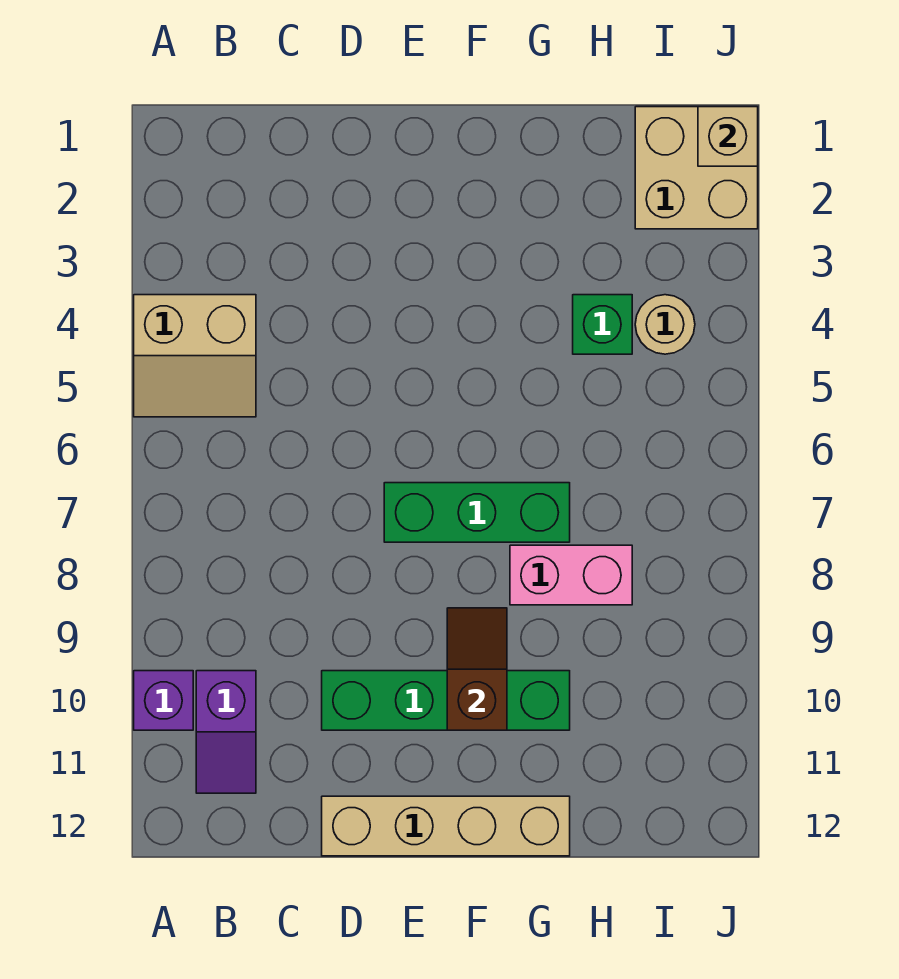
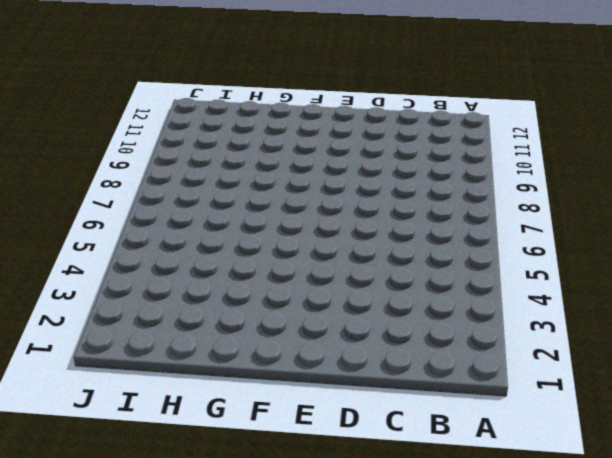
none -> tan slope A4:B5 level 1 top 4
none -> purple brick A10 level 1
none -> purple slope B10:B11 level 1 top 10

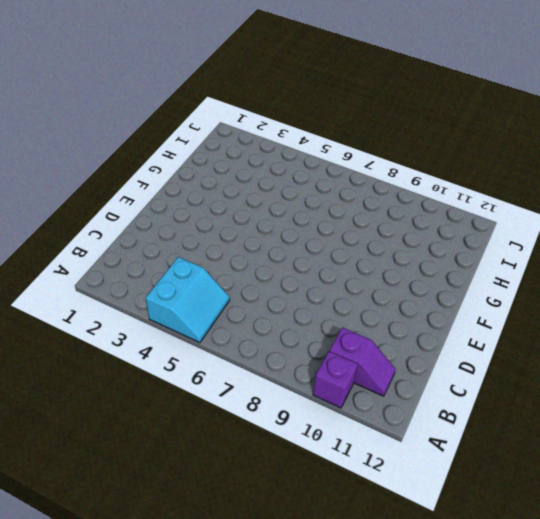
cyan slope A4:B5 level 1 top 4 -> tan slope A4:B5 level 1 top 4
none -> green brick D10:G10 level 1
none -> tan brick D12:G12 level 1
none -> green brick E7:G7 level 1

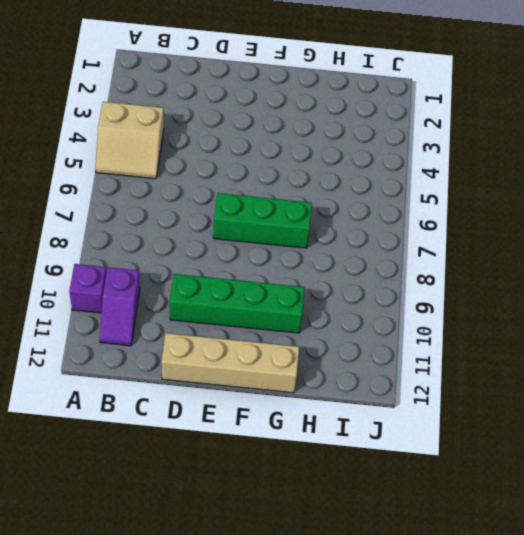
none -> pink brick G8:H8 level 1
none -> green brick H4 level 1
none -> tan brick I1:J2 level 1

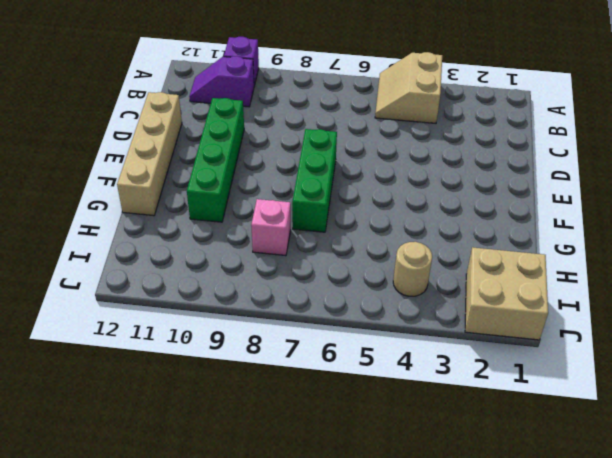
pink brick H8 level 1 -> pink brick G8:H8 level 1
none -> green brick H4 level 1
none -> brown slope F9:F10 level 2 top 10
none -> tan brick J1 level 2

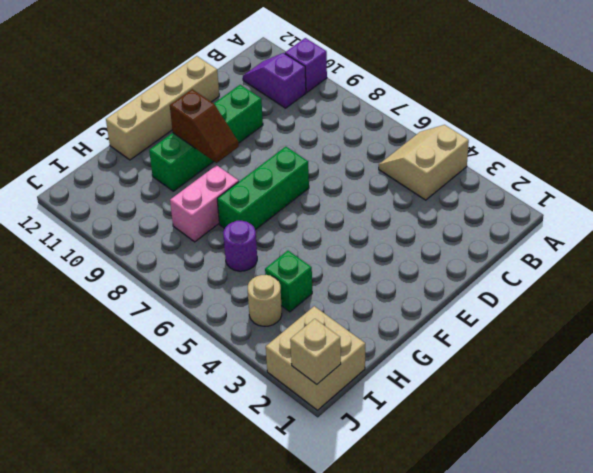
purple round brick H6 level 1 -> none

